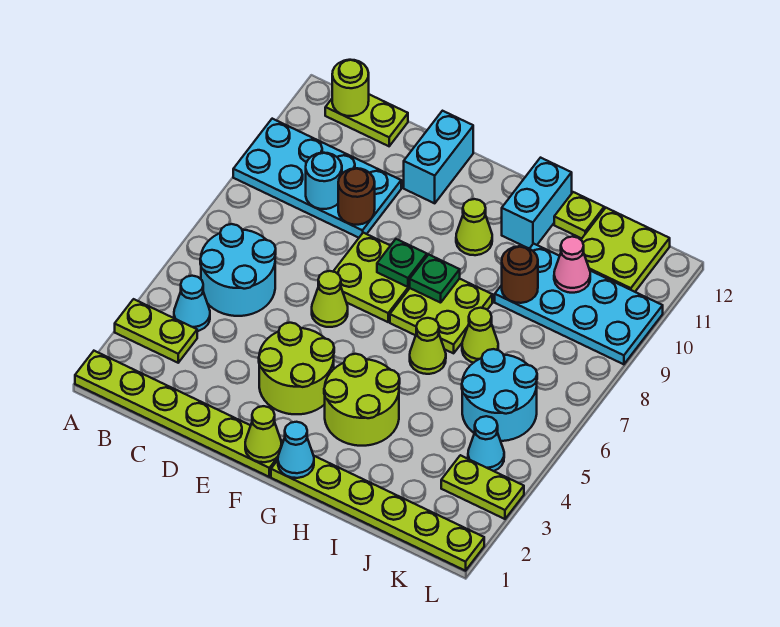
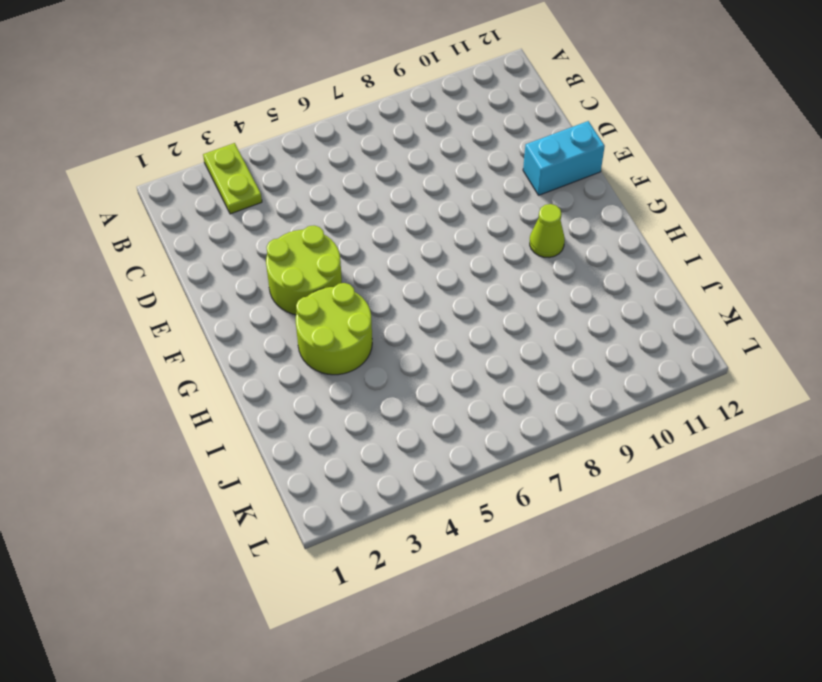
none -> lime plate A1:F1 level 1
none -> cyan plate A9:D10 level 1
none -> cyan cone B4 level 1
none -> cyan round brick B5:C6 level 1

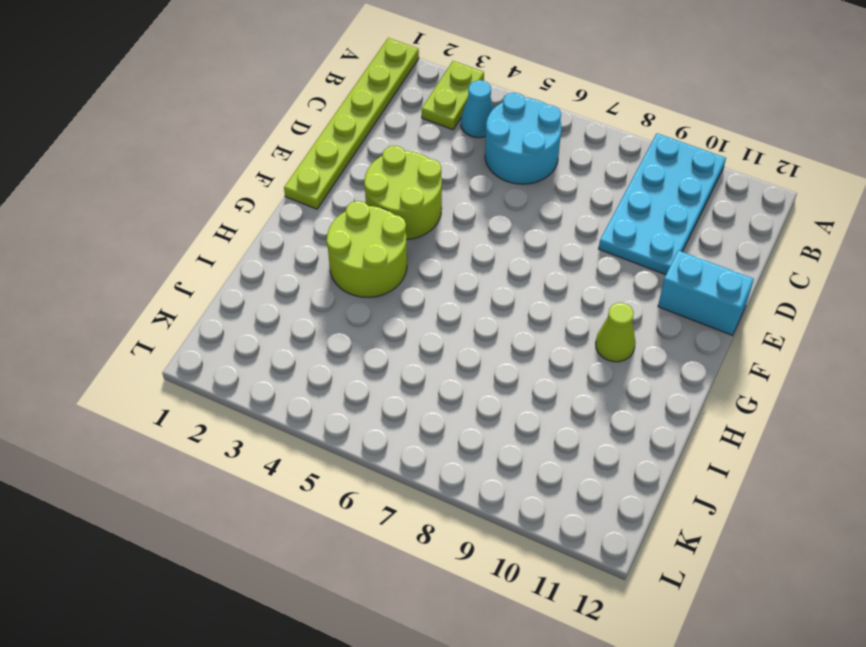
none -> lime plate B12:C12 level 1
none -> lime cone E6 level 1
none -> lime plate E7:F8 level 1
none -> lime plate G1:L1 level 1

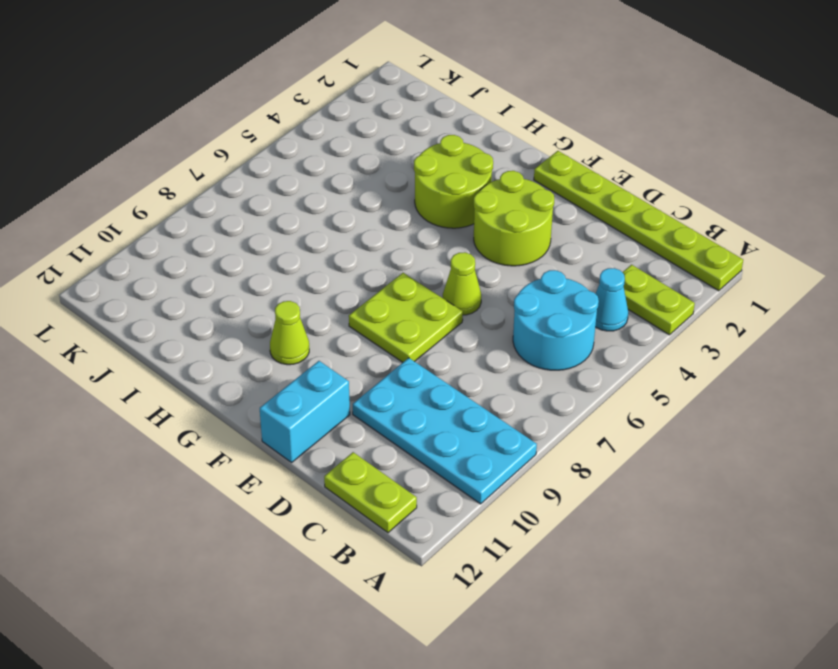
none -> lime plate G1:L1 level 1
none -> lime plate G7:H8 level 1
none -> lime cone H6 level 1
none -> cyan brick H11:H12 level 1

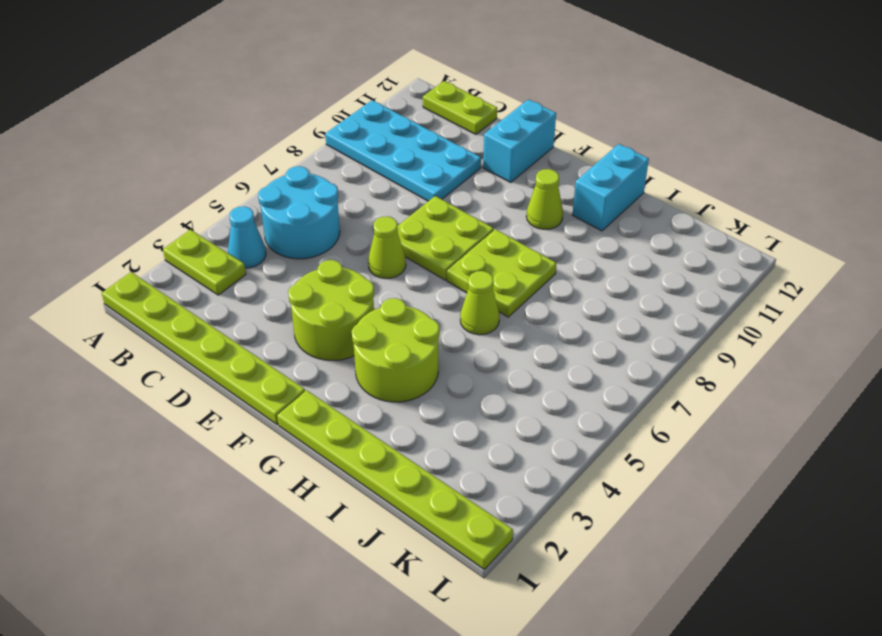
none -> lime cone I7 level 1
none -> cyan plate I9:L10 level 1
none -> lime plate I12 level 1
none -> cyan round brick J5:K6 level 1

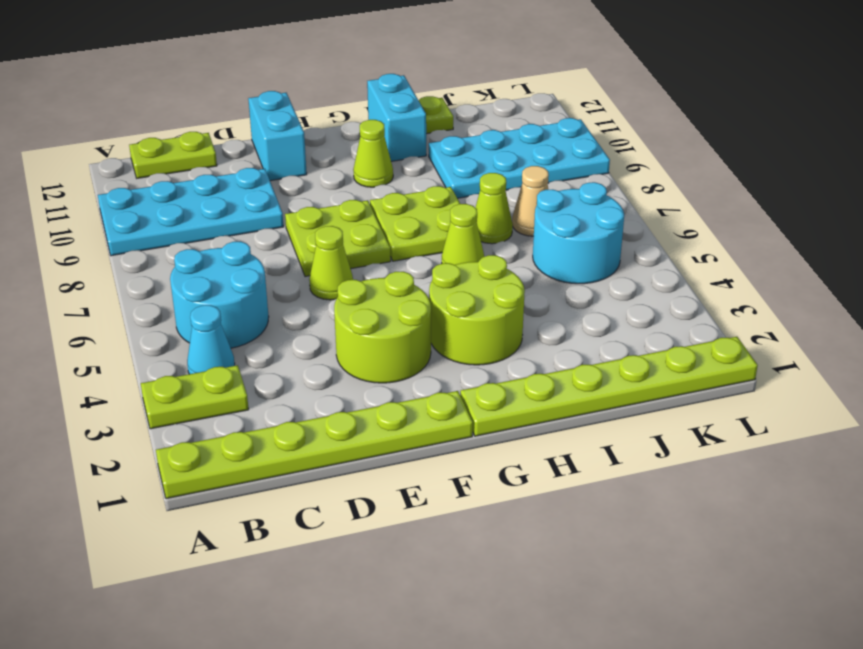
tan cone J7 level 1 -> none
none -> lime plate J11:K12 level 1
none -> lime plate K3:L3 level 1
none -> cyan cone K4 level 1
none -> lime round brick B12 level 2

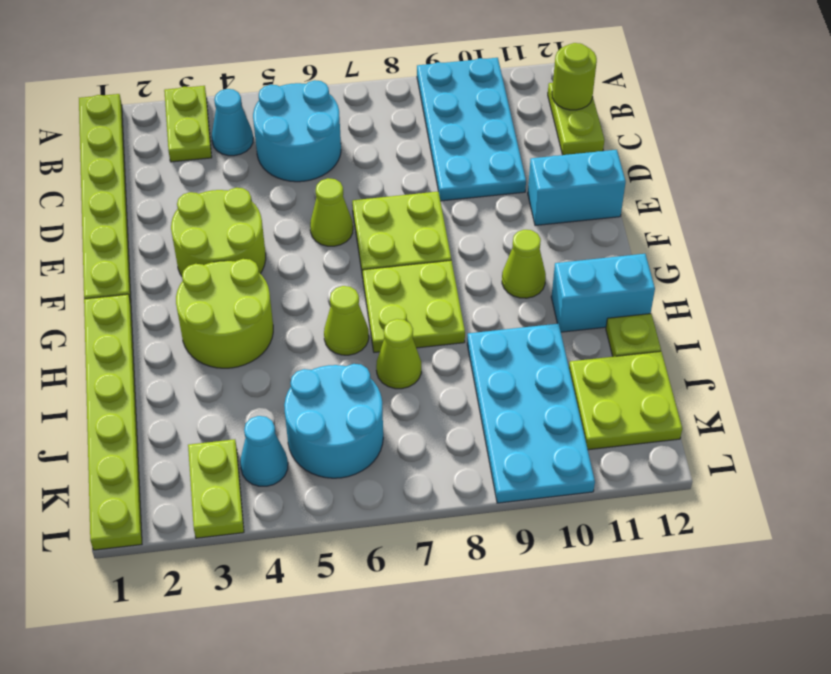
none -> cyan round brick C9 level 2
none -> brown round brick D9 level 2
none -> lime cone F1 level 2
none -> green plate F8 level 2

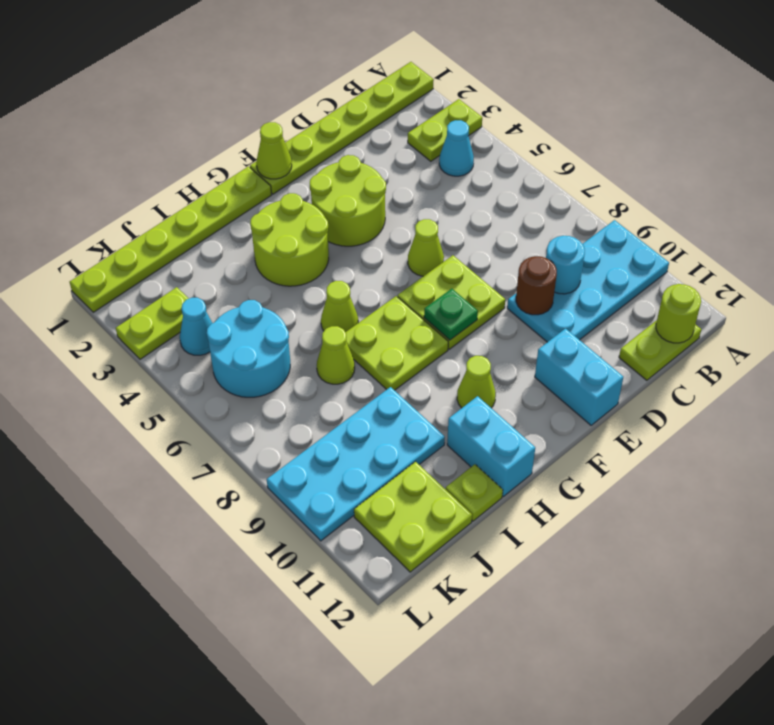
none -> cyan round brick B5:C6 level 1
none -> cyan cone G1 level 2
none -> green plate G8 level 2
none -> brown round brick I9 level 2

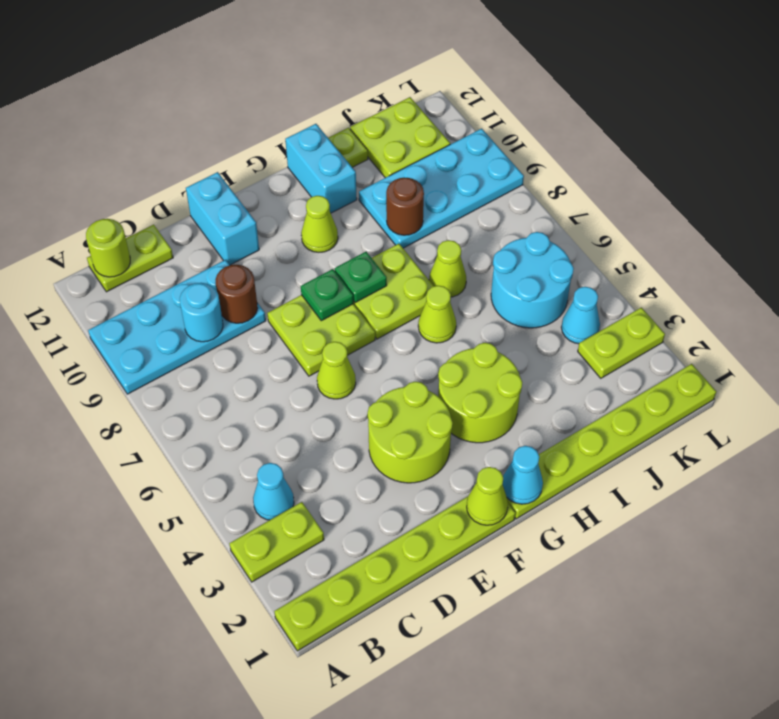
none -> cyan round brick B5:C6 level 1
none -> pink cone J10 level 2

